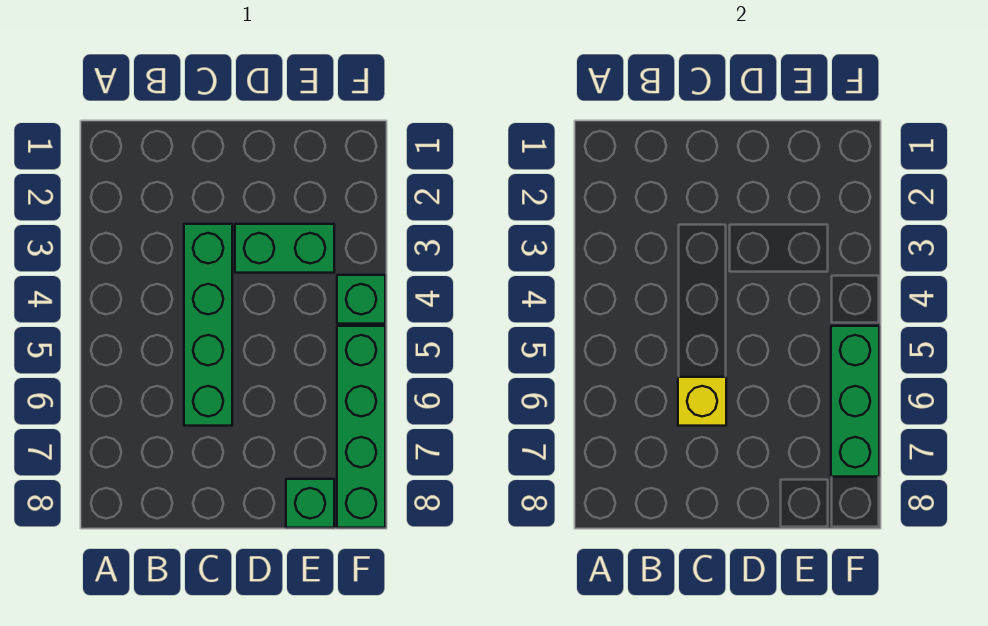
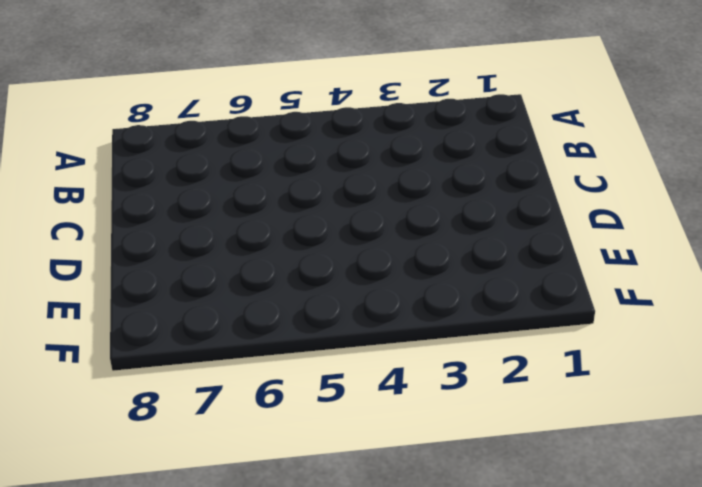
none -> green brick C3:C6 level 1
none -> green brick D3:E3 level 1

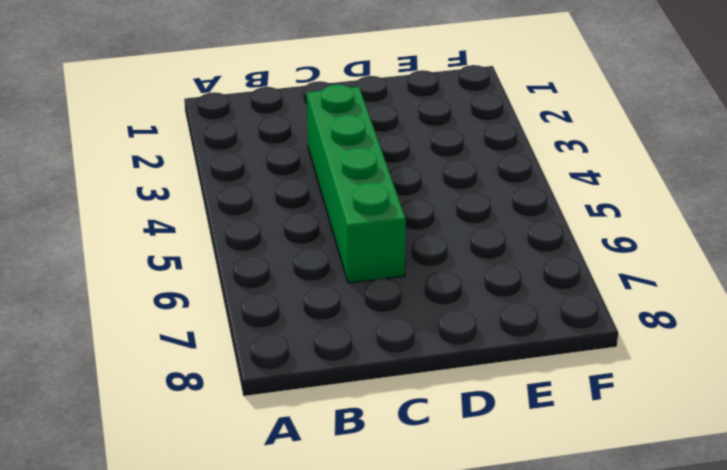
none -> green brick D3:E3 level 1
none -> green brick E8 level 1

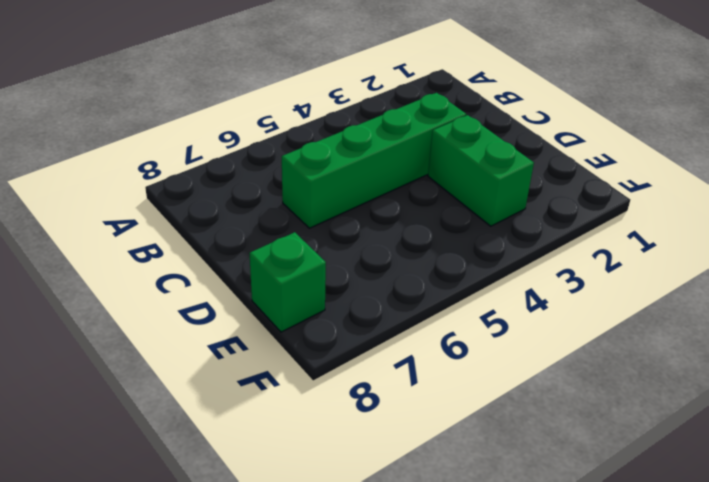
none -> green brick F4 level 1
none -> green brick F5:F8 level 1

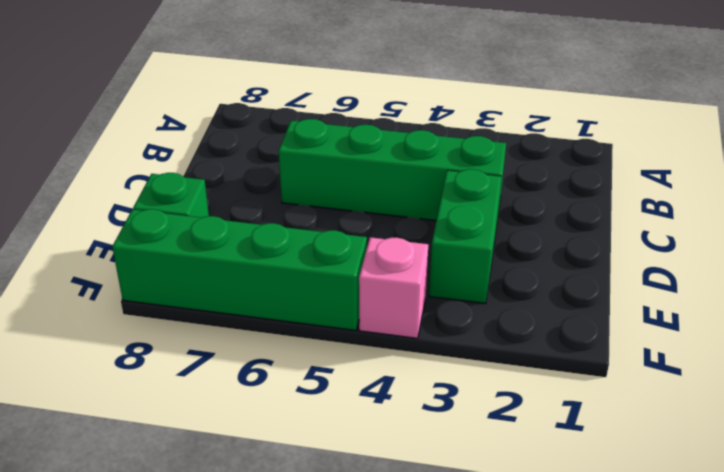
pink brick F4 level 1 -> green brick F4 level 1
none -> yellow brick C6 level 2
none -> green brick F5:F7 level 2

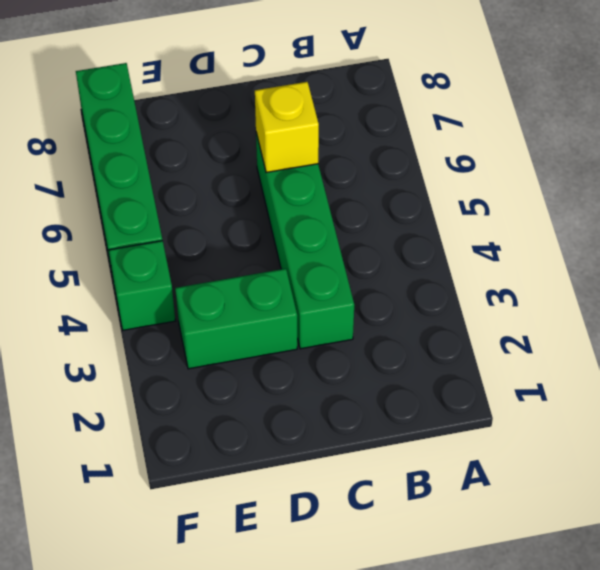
none -> green brick E8 level 1
none -> green brick F5:F7 level 2

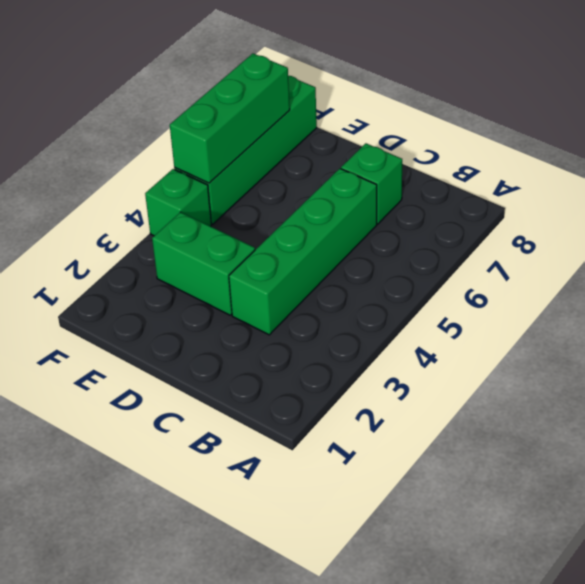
green brick C7 level 1 -> green brick E8 level 1
none -> yellow brick C6 level 2

